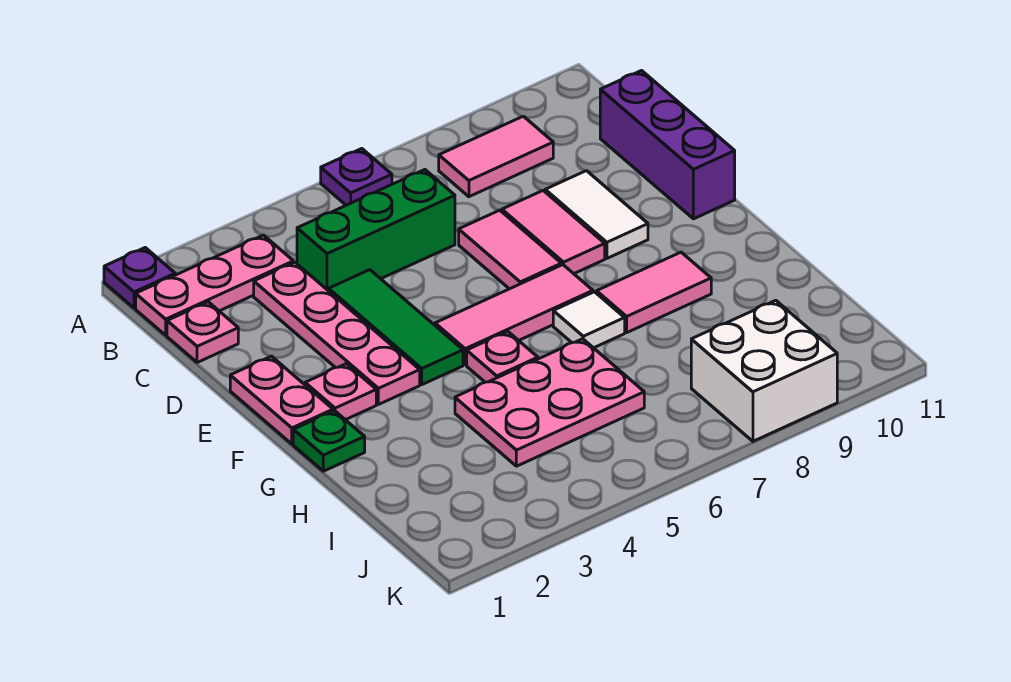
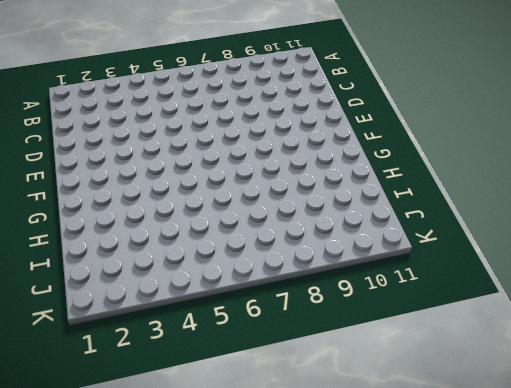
none -> purple plate A1 level 1
none -> purple plate A6 level 1
none -> pink plate B1:B3 level 1

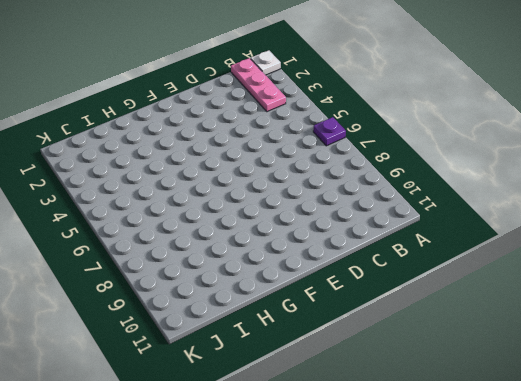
white plate A1 level 1 -> purple plate A1 level 1
none -> pink tile B8:B9 level 1
none -> pink plate C1 level 1
none -> pink plate C3:F3 level 1

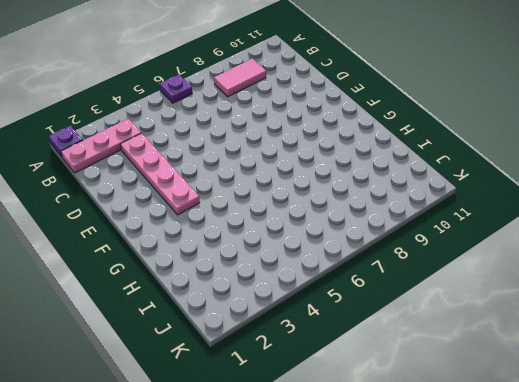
none -> pink plate C1 level 1
none -> green brick C4:C6 level 1
none -> purple brick C11:E11 level 1

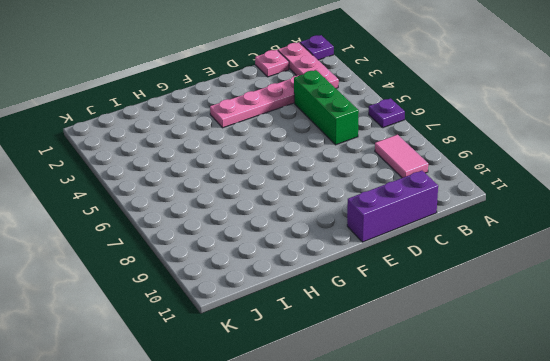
none -> green tile D4:F4 level 1
none -> pink tile D7:E7 level 1
none -> pink tile D8:E8 level 1

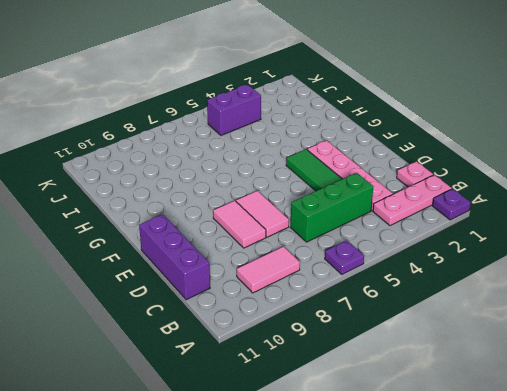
purple brick J4:J5 level 1 -> none
none -> white tile D9:E9 level 1
none -> pink plate E1:F1 level 1
none -> pink plate F2 level 1

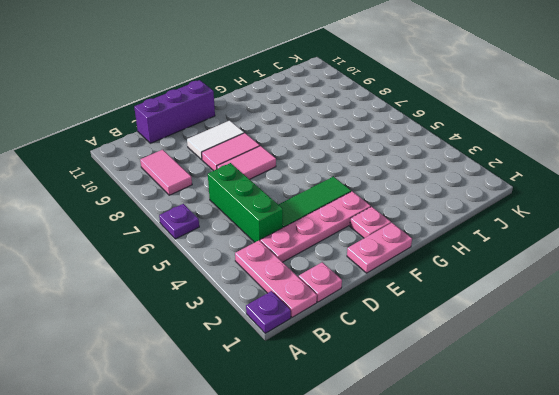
none -> pink tile F5:F7 level 1
none -> green plate G1 level 1
none -> pink plate G5 level 1

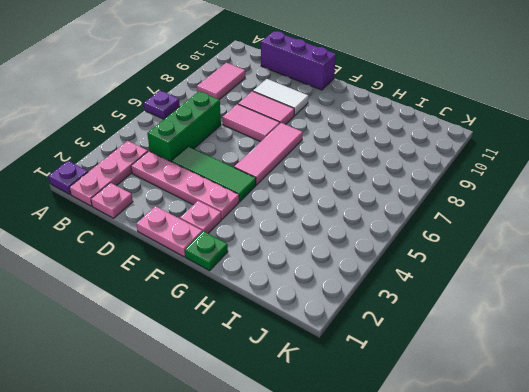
none -> pink plate G5 level 1
none -> white tile G7 level 1
none -> pink tile G8:G9 level 1

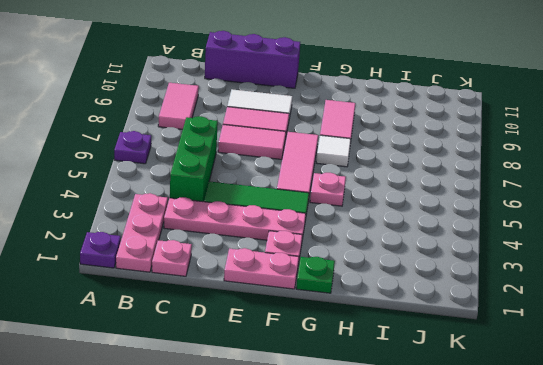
none -> pink plate H4:I6 level 1
none -> white brick J8:K9 level 1

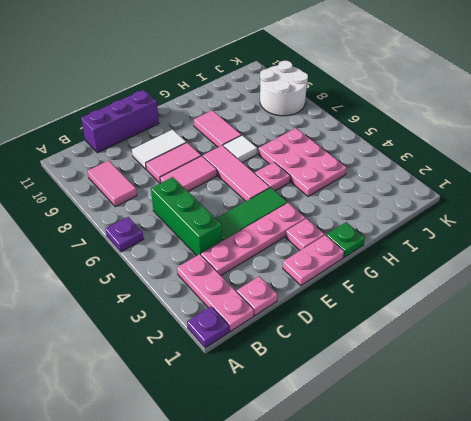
white round brick J8:K9 level 1 -> white brick J8:K9 level 1

